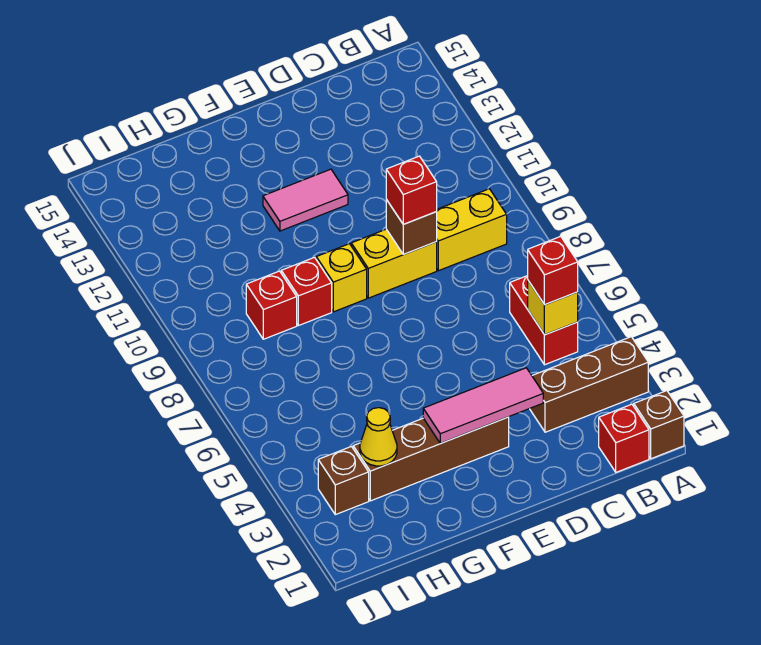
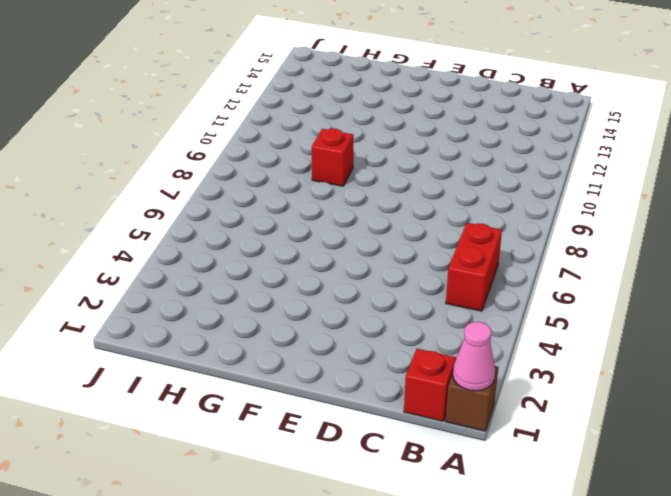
pink cone A1 level 2 -> none
none -> brown brick A3:C3 level 1
none -> yellow brick B9:C9 level 1
none -> yellow brick D9:E9 level 1

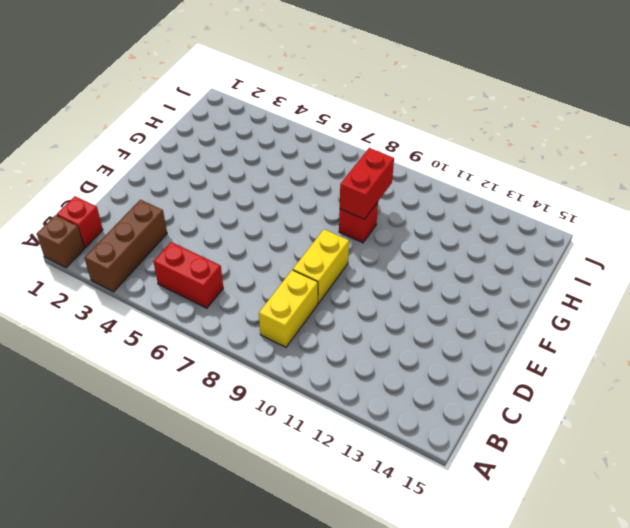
red brick G9:H9 level 2 -> none
none -> brown brick E3:H3 level 1
none -> pink tile E12:F12 level 1
none -> yellow brick F9 level 1

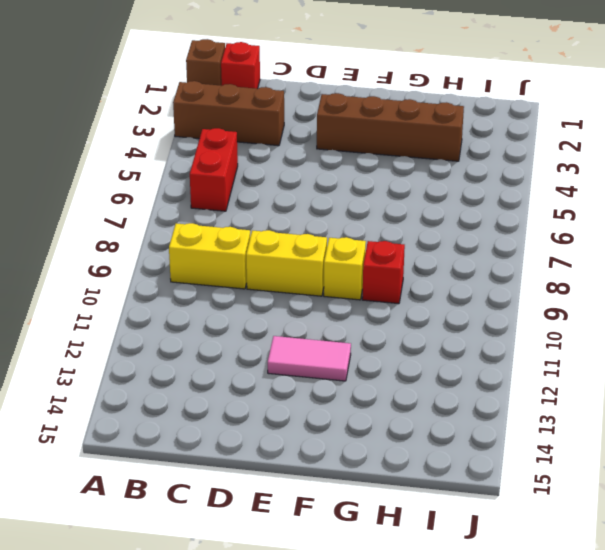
none -> red brick H9 level 1
none -> brown brick I3 level 1
none -> yellow brick B5 level 2

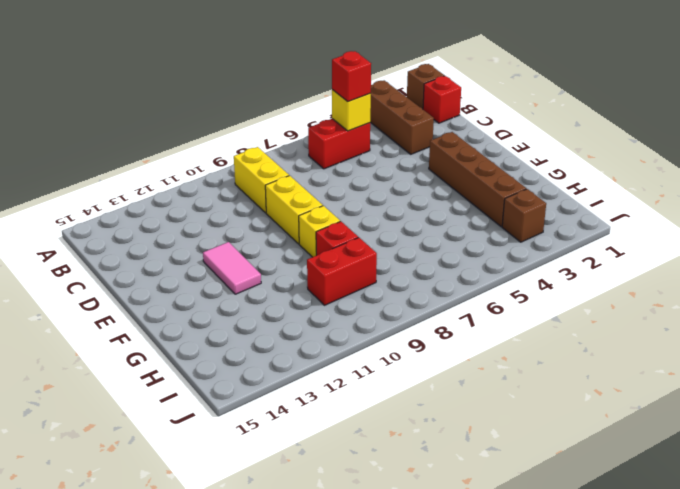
red brick H9:H10 level 1 -> red brick H9 level 1
none -> pink tile D3:F3 level 2
none -> brown brick D9 level 2
none -> yellow cone H3 level 2

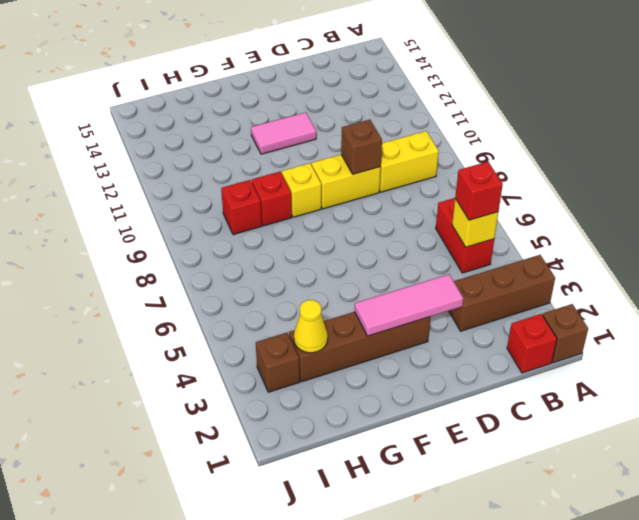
none -> red brick D9 level 3

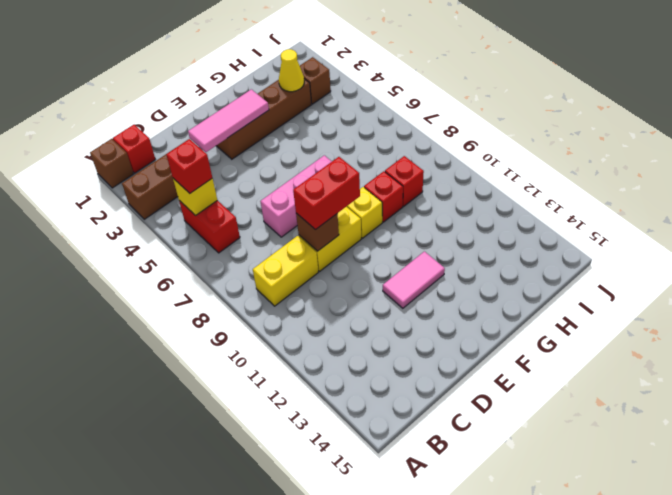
pink brick D7:F7 level 1 -> none
red brick D9:E9 level 3 -> red brick D9 level 3

